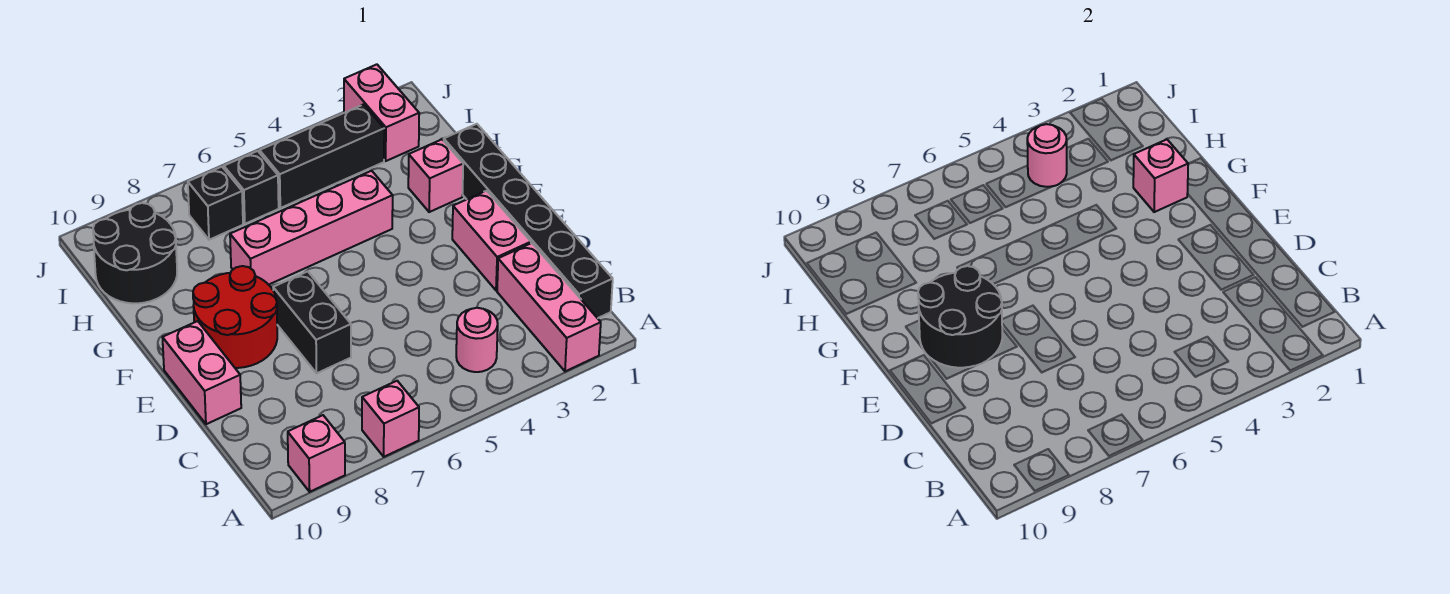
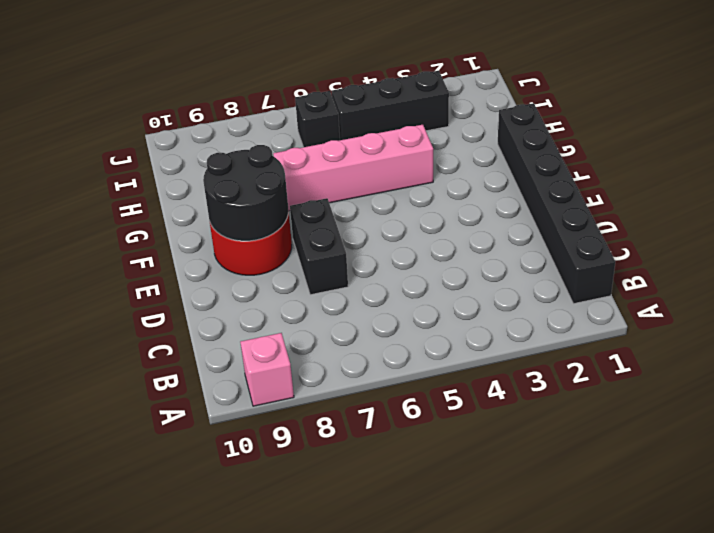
none -> pink brick A2:C2 level 1
none -> pink brick A7 level 1
none -> pink round brick B4 level 1

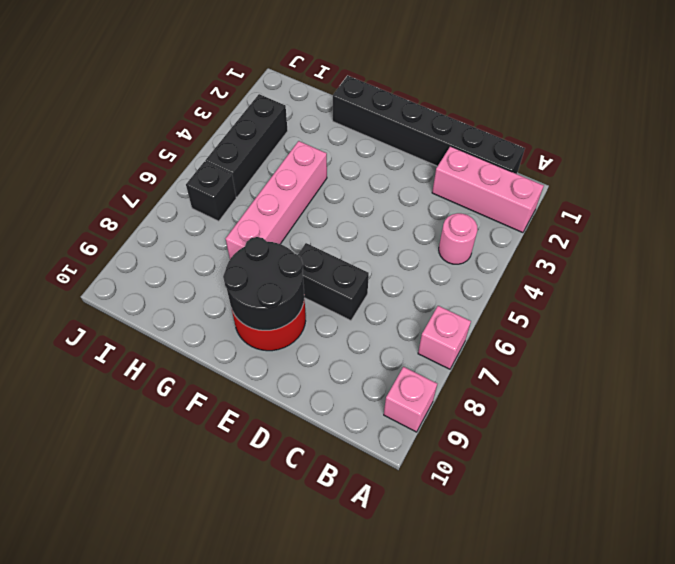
none -> pink brick D2:E2 level 1
none -> pink brick D10:E10 level 1
none -> pink brick G2 level 1

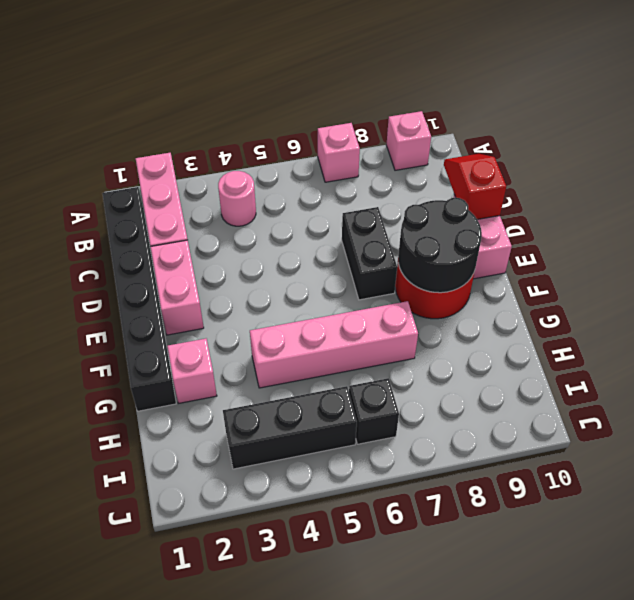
red slope C10:D10 level 2 top D -> none
none -> black round brick H9:I10 level 1
none -> pink brick I2:J2 level 1
none -> black brick I7 level 1

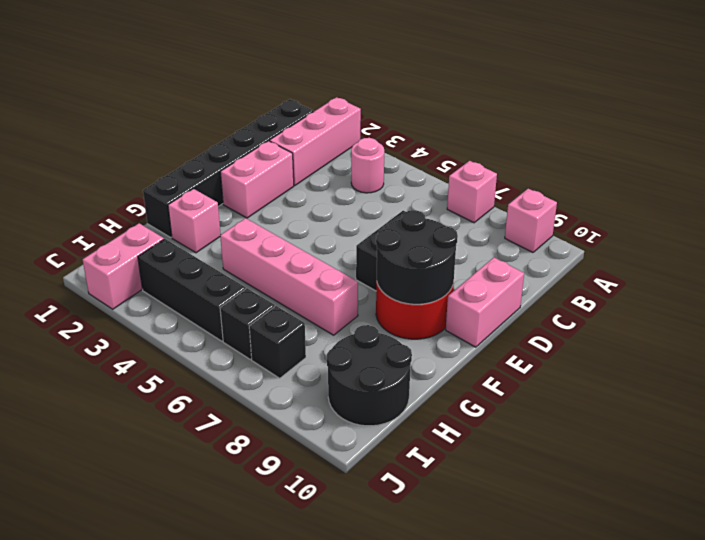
none -> pink brick G2 level 2
none -> pink round brick I4 level 2

